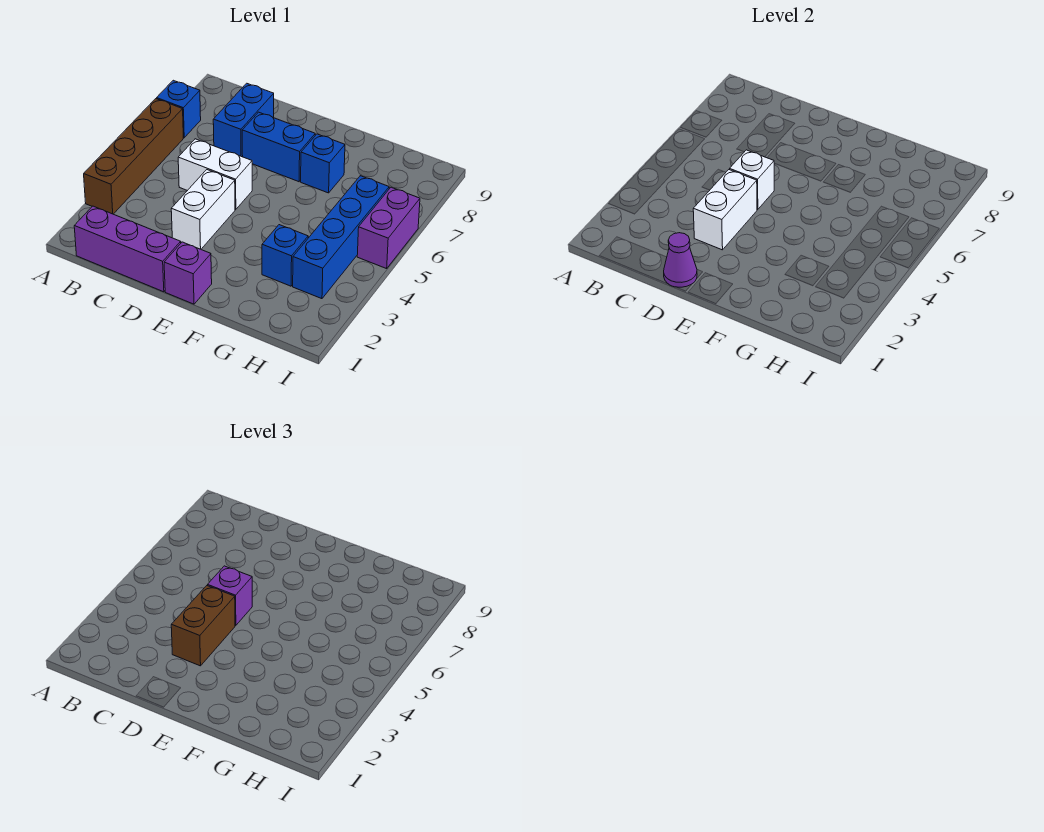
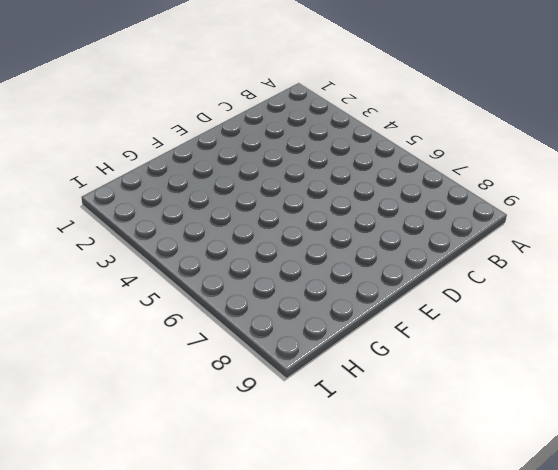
none -> brown brick A3:A6 level 1
none -> blue brick A7 level 1
none -> purple brick B1:D1 level 1

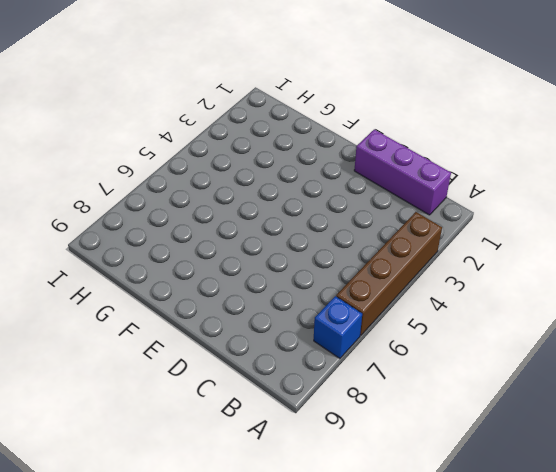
none -> white brick C5:D5 level 1
none -> blue brick C7:C8 level 1
none -> white brick D3:D4 level 1

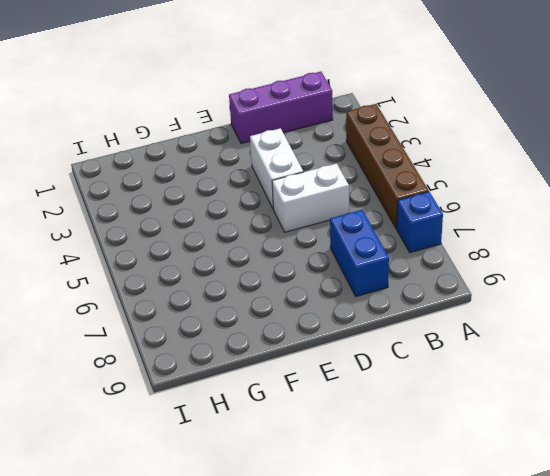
none -> blue brick D7:E7 level 1
none -> purple brick E1 level 1
none -> blue brick F7 level 1

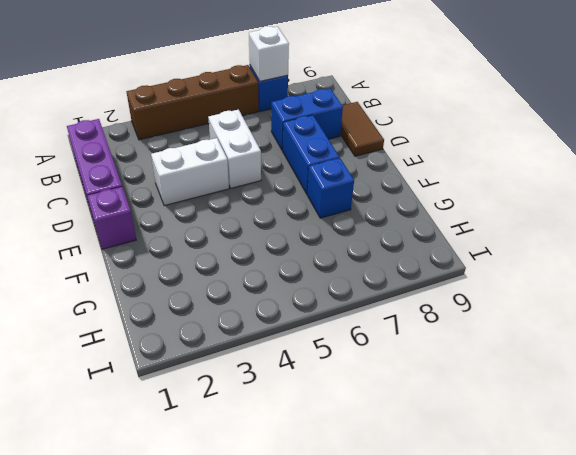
white brick A7 level 2 -> white brick D5 level 2
brown tile C9:D9 level 1 -> none
none -> blue brick G3 level 1
none -> blue brick H3:H6 level 1
none -> purple brick I5:I6 level 1

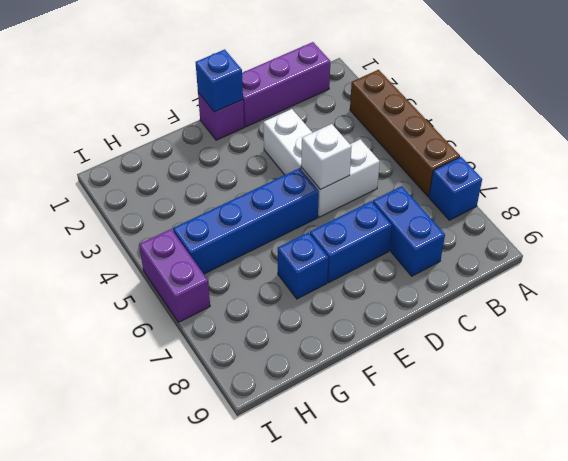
blue brick E1 level 2 -> blue brick G3 level 1
blue brick E5:H5 level 1 -> blue brick H3:H6 level 1
none -> purple cone D1 level 2
none -> white brick D3:D4 level 2
none -> brown brick D3:D4 level 3

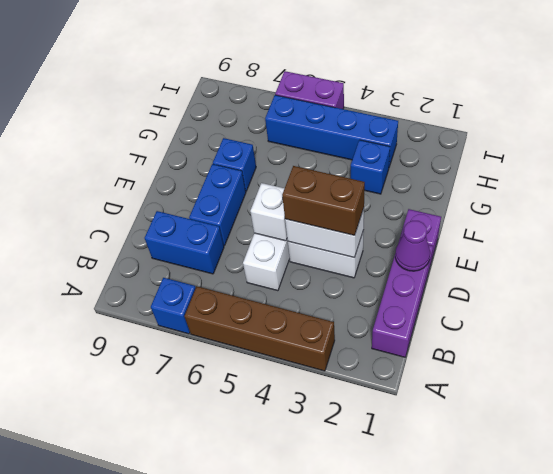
none -> purple brick D5 level 3

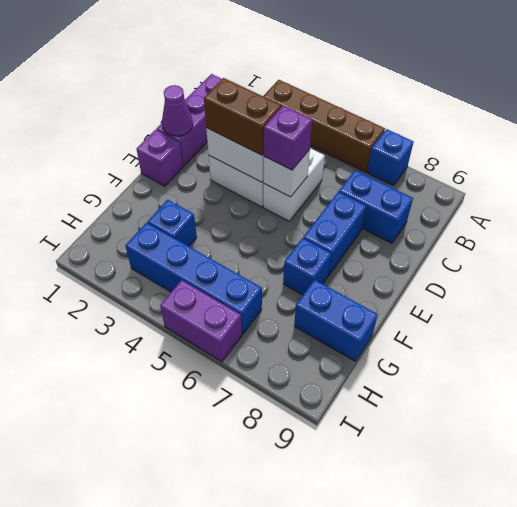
blue brick G8:G9 level 1 -> none

